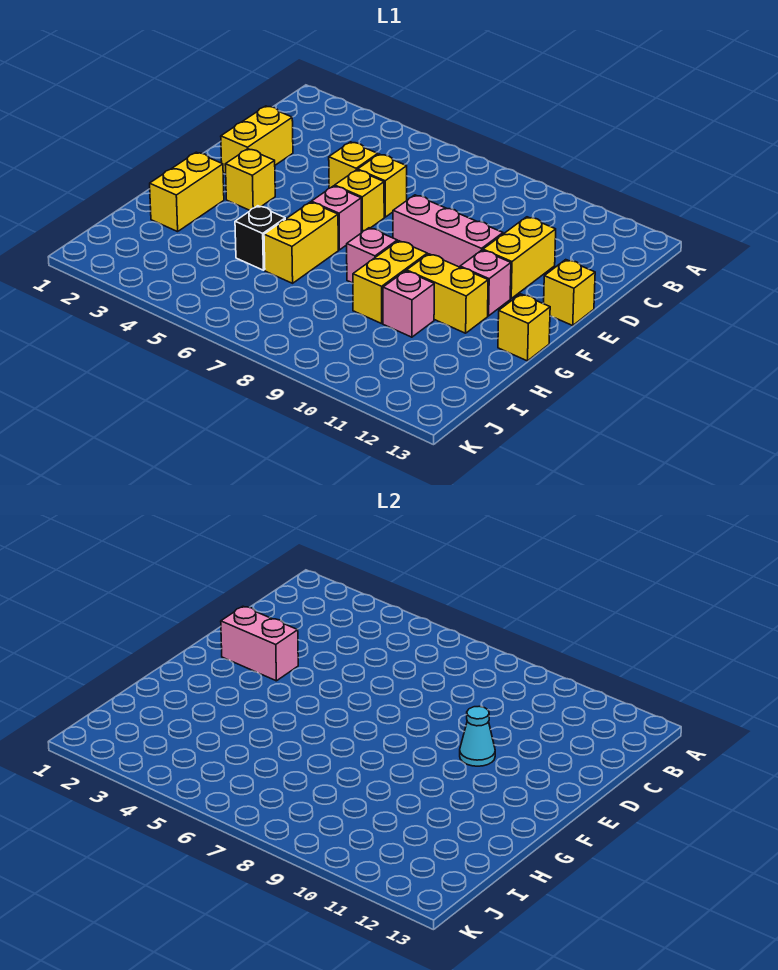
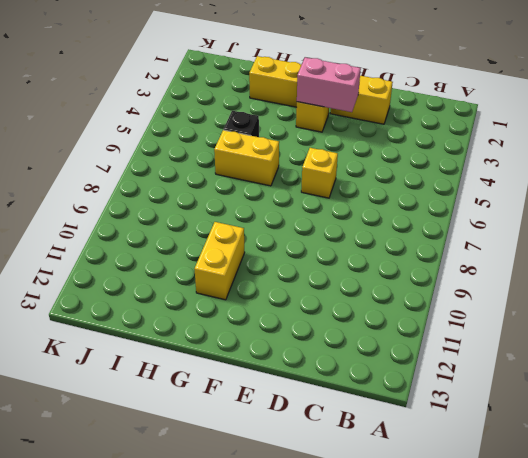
pink brick E3:F3 level 2 -> pink brick E2:E3 level 2
none -> yellow brick D5 level 1
none -> yellow brick D6 level 1
none -> yellow brick D11:E11 level 1

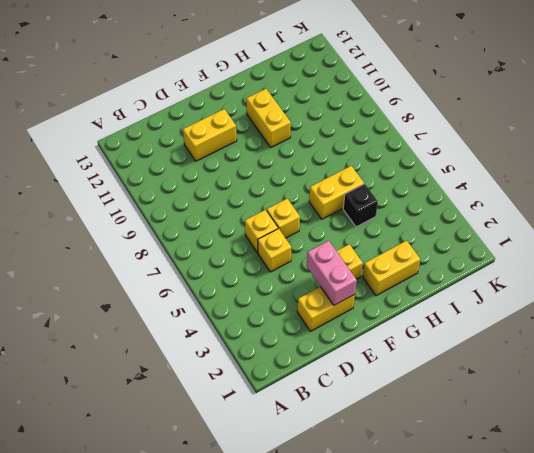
none -> pink brick E8:E10 level 1
none -> yellow brick E13 level 1
none -> pink brick F6 level 1

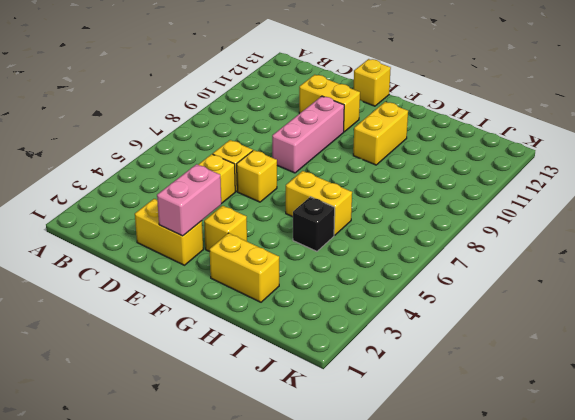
none -> pink brick F6 level 1
none -> pink brick F11 level 1
none -> pink brick G8 level 1

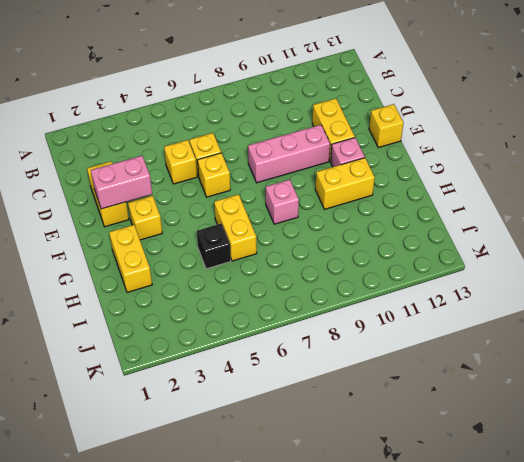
none -> pink brick F6 level 1
none -> yellow brick G9:H9 level 1
none -> yellow brick G13 level 1

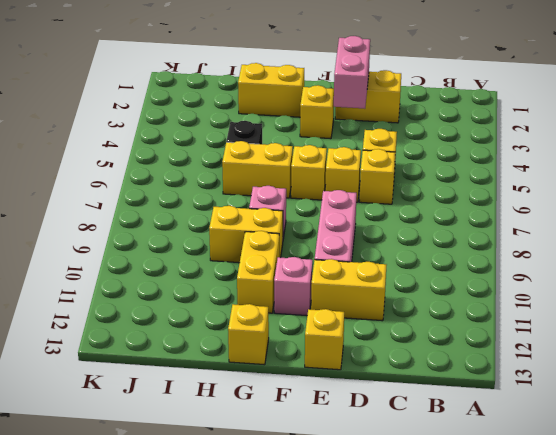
yellow brick F6 level 1 -> pink brick F6 level 1
none -> pink brick H10 level 1
none -> cyan cone E10 level 2

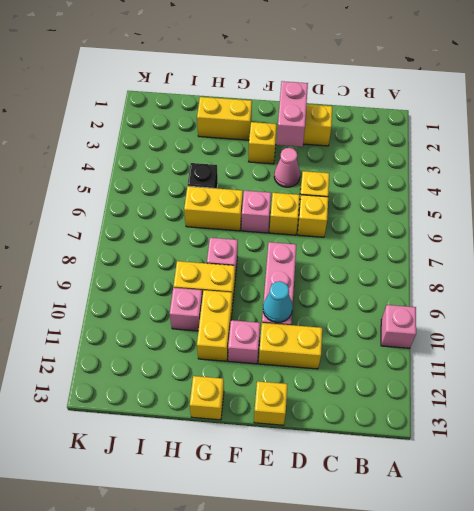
pink brick A10 level 1 -> none
pink cone E4 level 1 -> none

